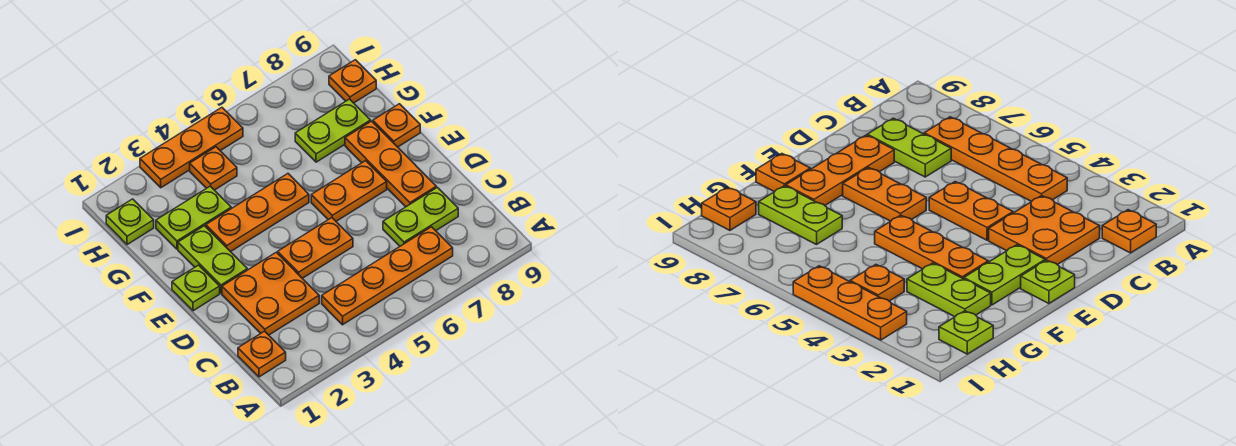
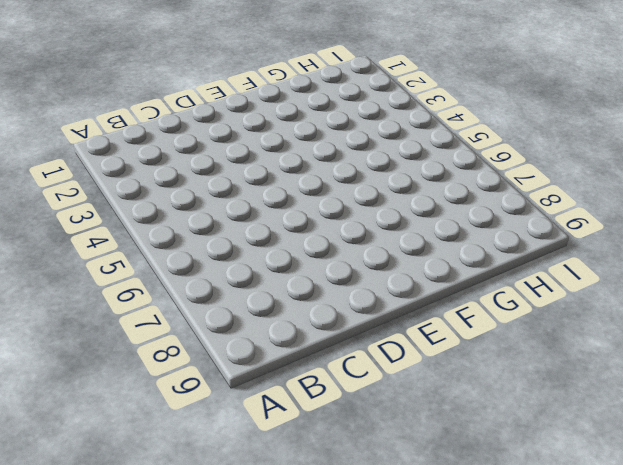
none -> orange plate B1 level 1
none -> orange plate B4:B7 level 1
none -> orange plate C2:D3 level 1

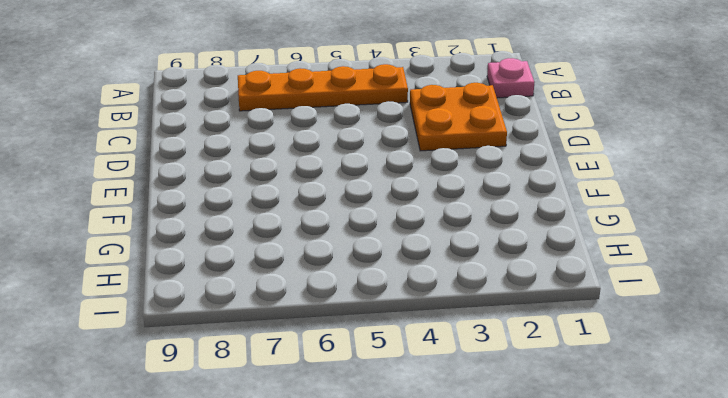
pink plate B1 level 1 -> orange plate B1 level 1
none -> lime plate C7:C8 level 1
none -> orange plate D4:D5 level 1
none -> orange plate D8:F8 level 1

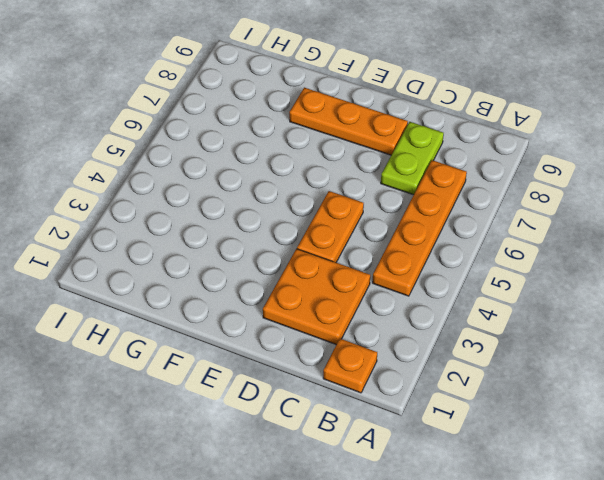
none -> lime plate E1 level 1
none -> lime plate E2:F2 level 1
none -> orange plate E6:E7 level 1

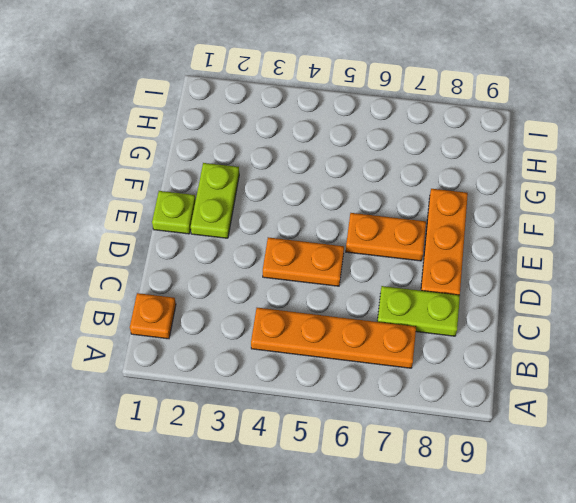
none -> orange plate C2:D3 level 1
none -> orange plate F3:F5 level 1
none -> orange plate F9 level 1

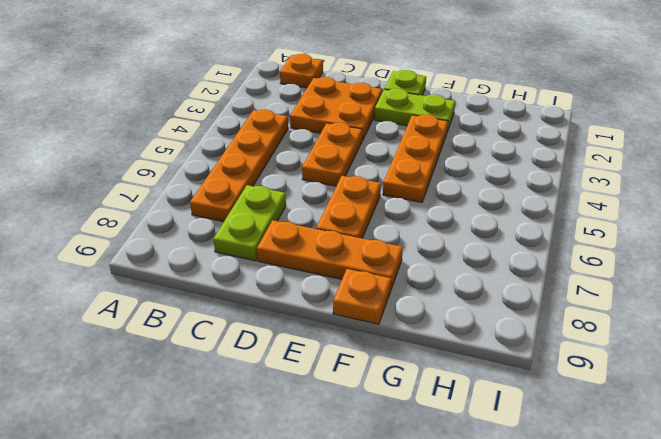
none -> lime plate G2:G3 level 1
none -> lime plate G7:G8 level 1
none -> lime plate H1 level 1

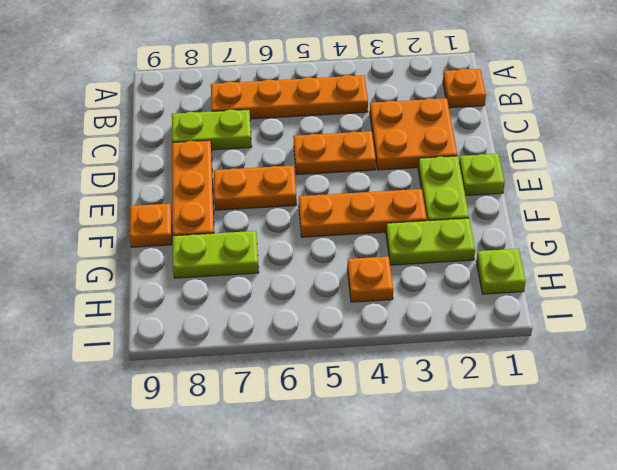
none -> orange plate H9 level 1
none -> orange plate I3:I5 level 1

